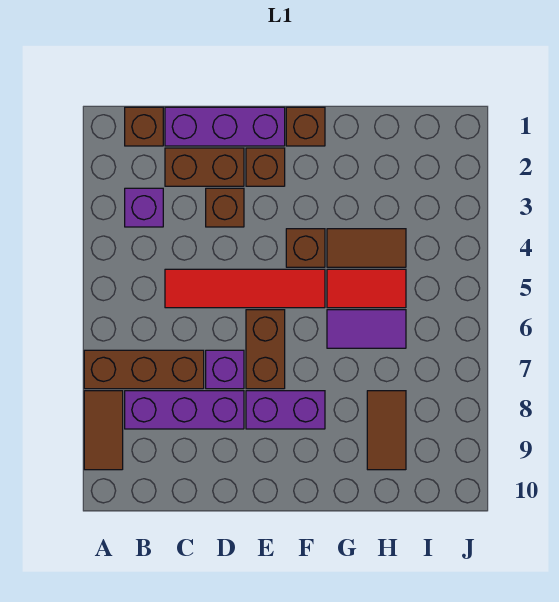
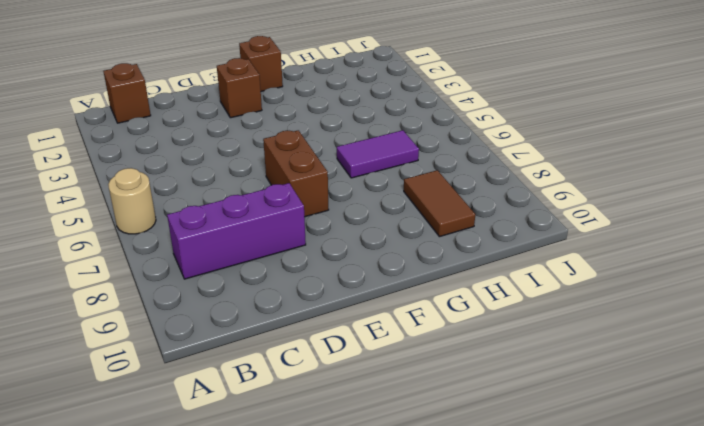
tan round brick A6 level 1 -> none
none -> brown brick A7:C7 level 1
none -> brown tile A8:A9 level 1
none -> purple brick B3 level 1

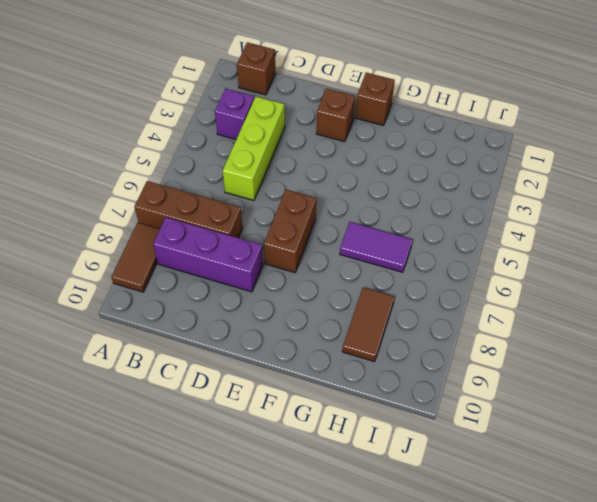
lime brick C3:C5 level 1 -> red tile C5:F5 level 1
none -> purple brick C1:E1 level 1
none -> brown brick C2:D2 level 1
none -> brown brick D3 level 1

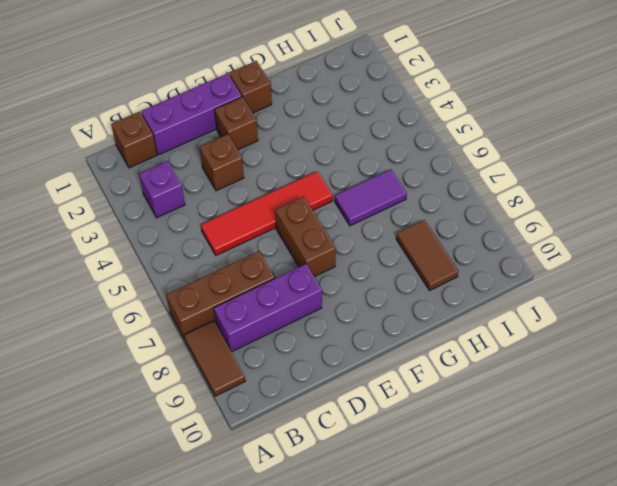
none -> brown brick C2:D2 level 1
none -> purple brick D7 level 1
none -> purple brick E8:F8 level 1

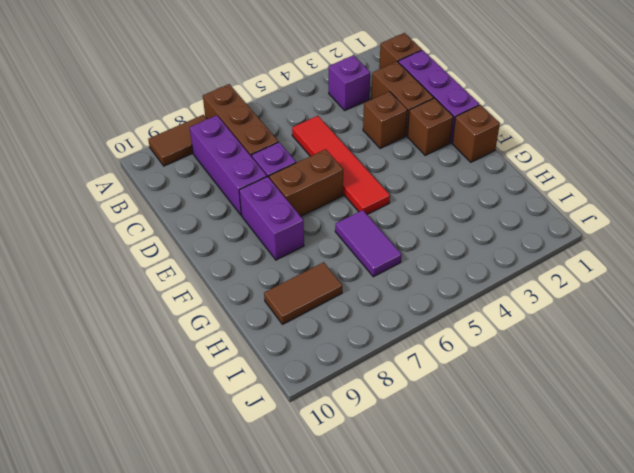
none -> brown brick F4 level 1
none -> brown tile G4:H4 level 1
none -> red tile G5:H5 level 1

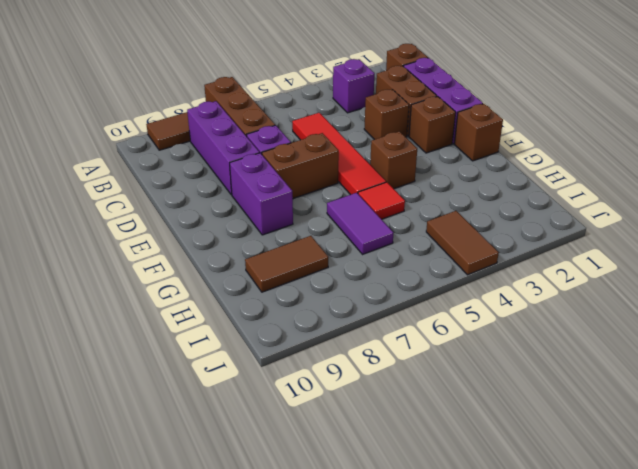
red tile G5 level 1 -> red tile G5:H5 level 1
brown tile I4:J4 level 1 -> brown tile G4:H4 level 1

